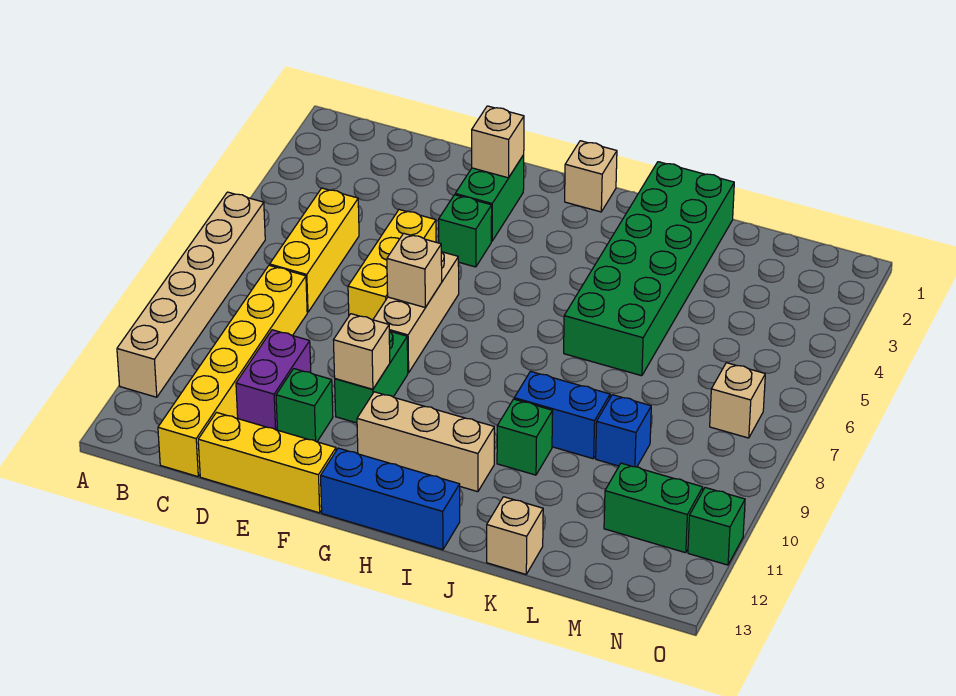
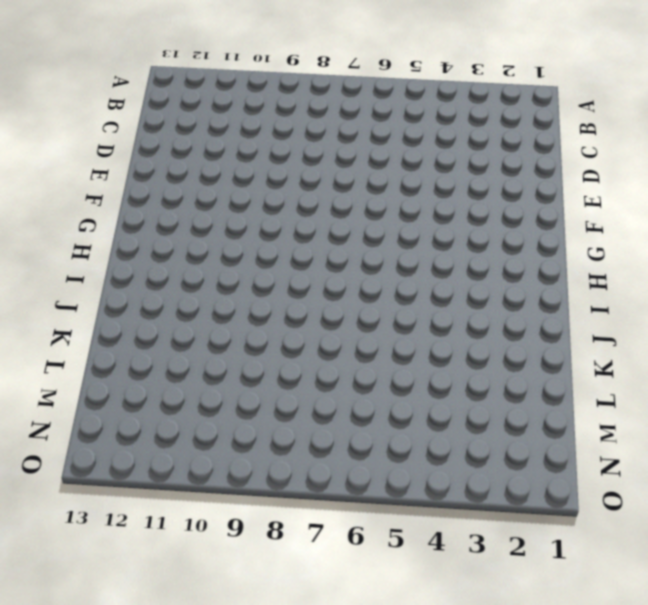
none -> tan brick A6:A11 level 1
none -> yellow brick C5:C7 level 1
none -> yellow brick C8:C13 level 1

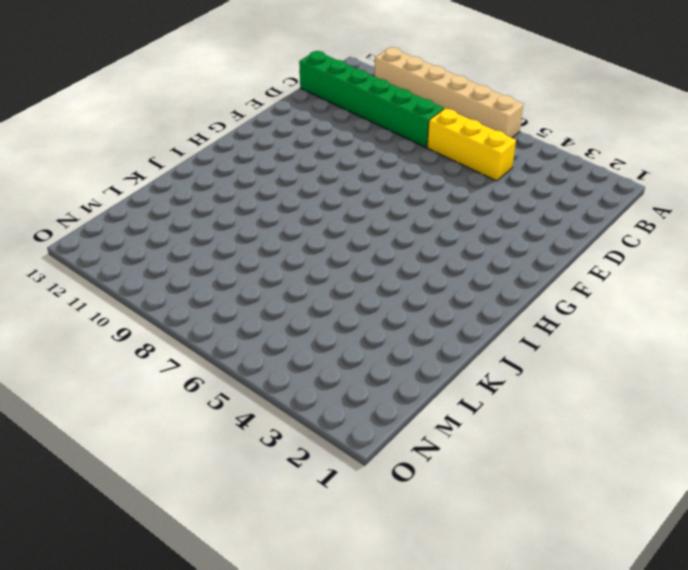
green brick C8:C13 level 1 -> yellow brick C8:C13 level 1
none -> purple brick D10:D11 level 1
none -> yellow brick D13:F13 level 1
none -> yellow brick E5:E7 level 1

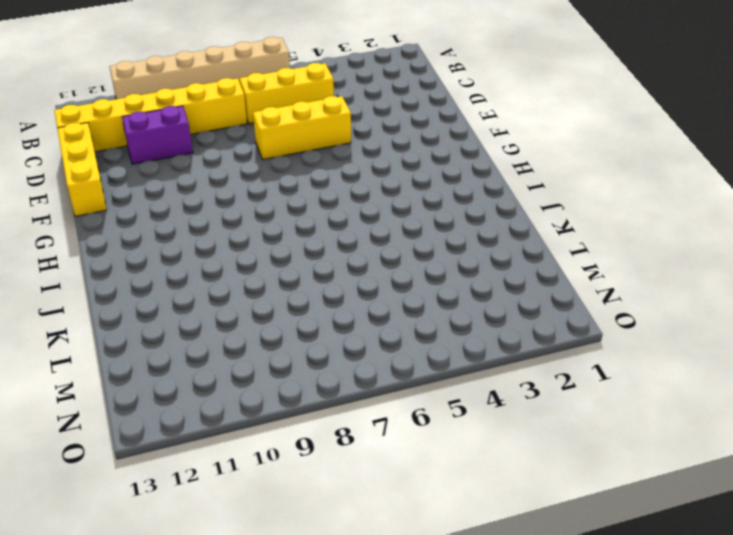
none -> green brick E11 level 1
none -> green brick F2:F3 level 1
none -> green brick F4 level 1

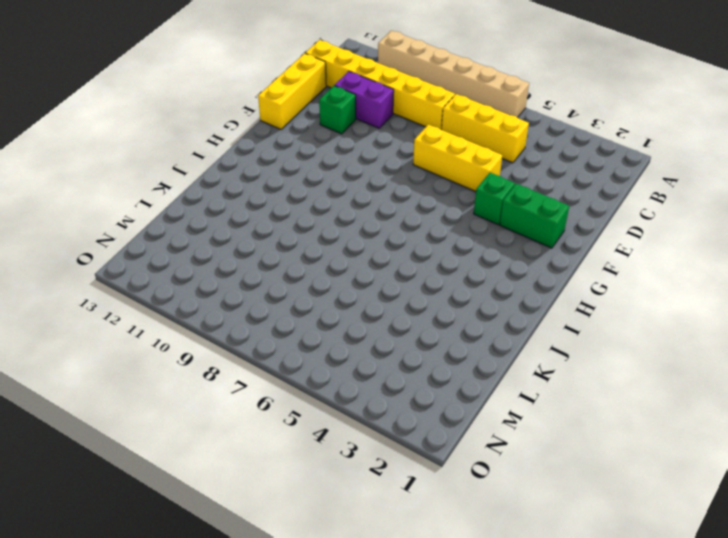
none -> tan brick F6:F8 level 1
none -> green brick F9:F10 level 1
none -> tan brick G11:I11 level 1

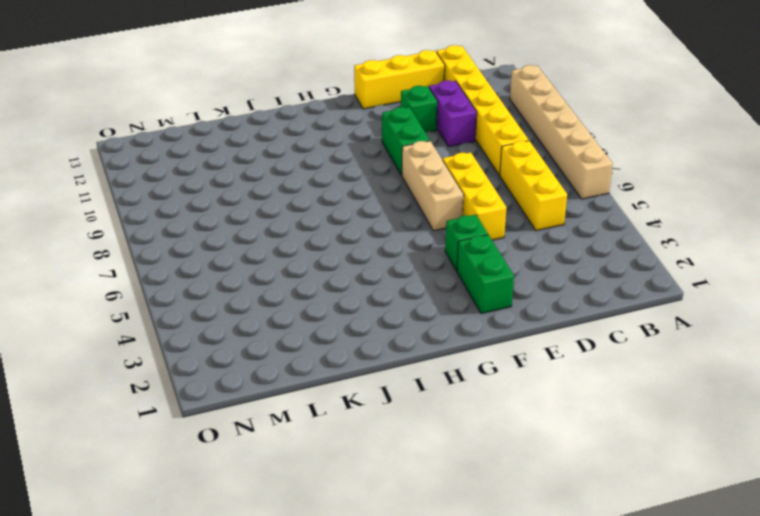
none -> tan brick G11:I11 level 1
none -> blue brick G13:I13 level 1
none -> tan brick H1 level 1

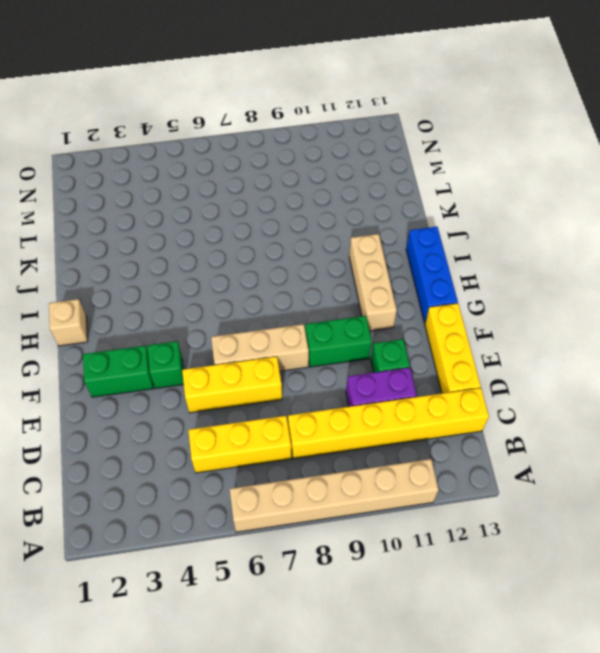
none -> green brick J1:K6 level 1
none -> blue brick J9:K9 level 1
none -> green brick J10 level 1

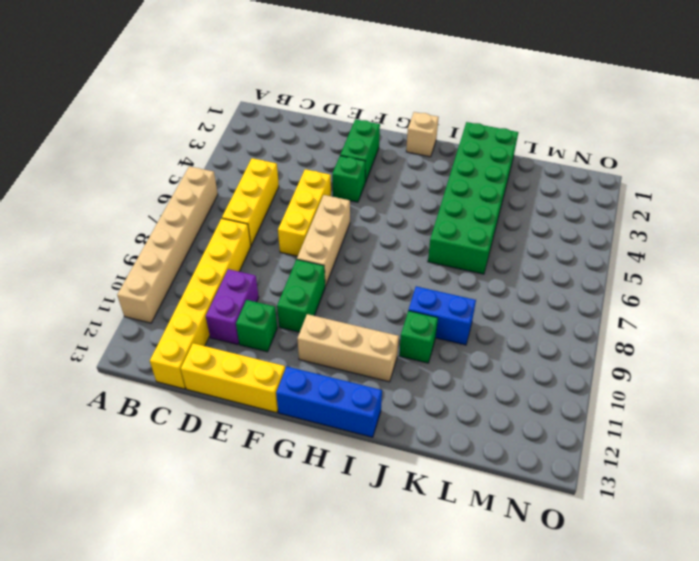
none -> tan brick K13 level 1
none -> blue brick L9 level 1
none -> green brick M11:N11 level 1

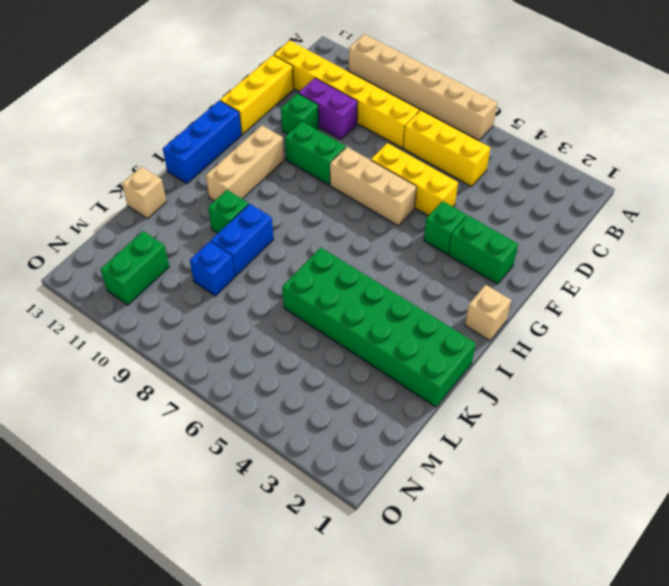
none -> tan brick N7 level 1
none -> green brick O11 level 1
none -> tan brick F2 level 2

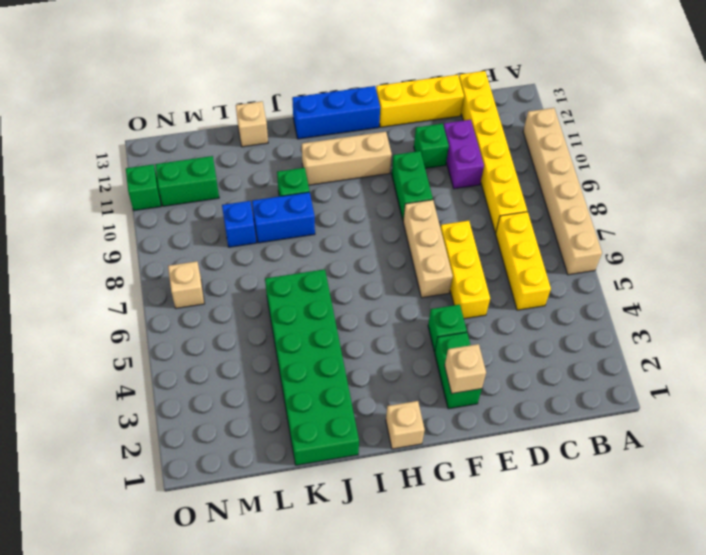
none -> tan brick F7 level 2
none -> tan brick F10 level 2

